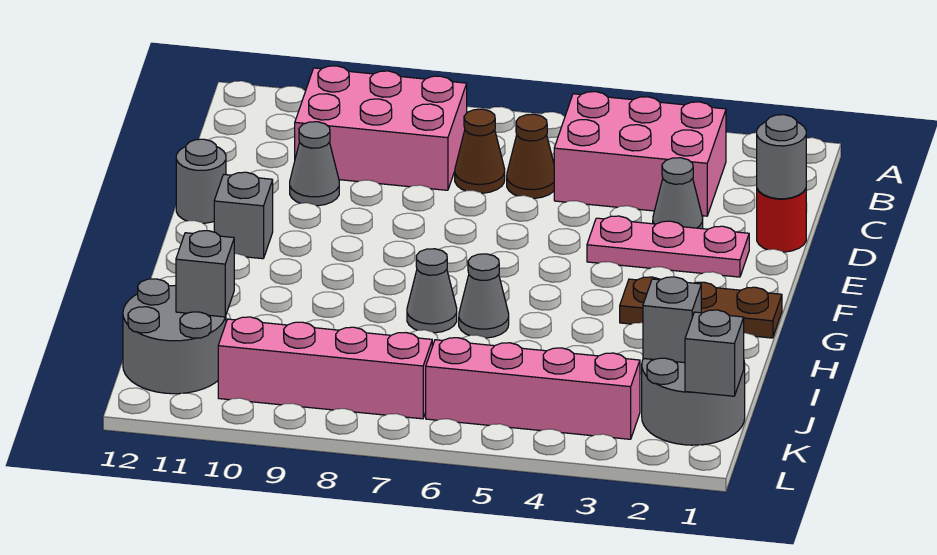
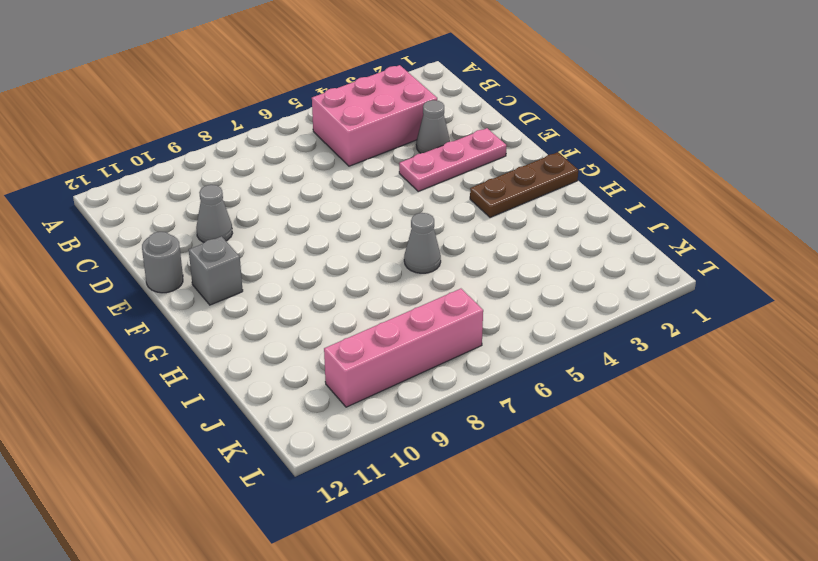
none -> pink brick B8:C10 level 1
none -> brown cone C6 level 1
none -> brown cone C7 level 1

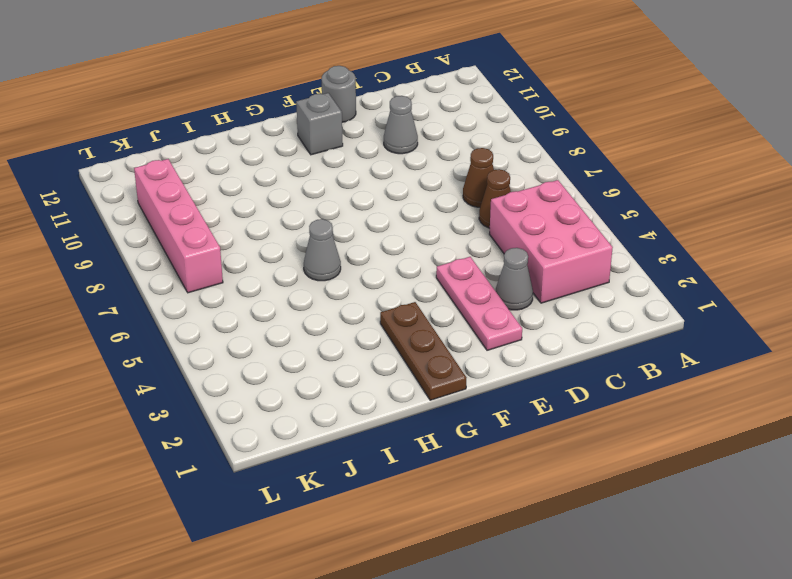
none -> pink brick B8:C10 level 1
none -> red round brick D1 level 1
none -> grey cone H7 level 1

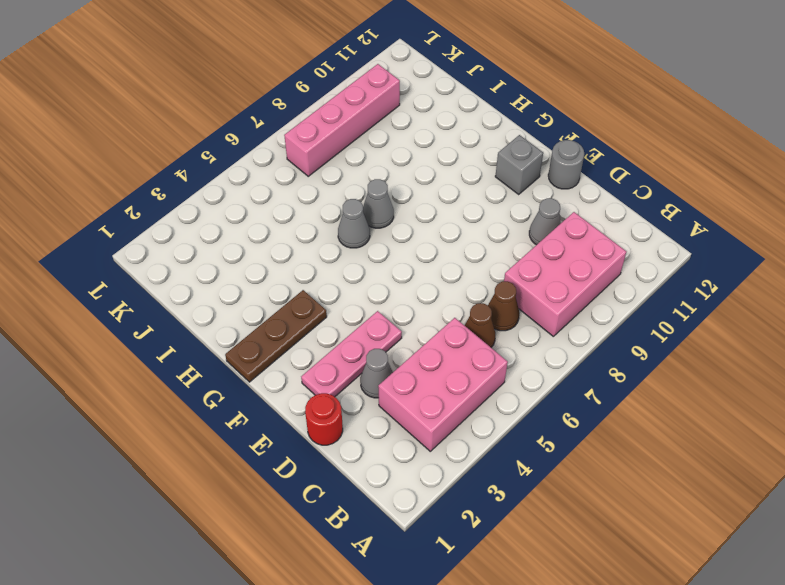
none -> grey round brick J1:K2 level 1
none -> grey round brick J11:K12 level 1
none -> pink brick K3:K6 level 1

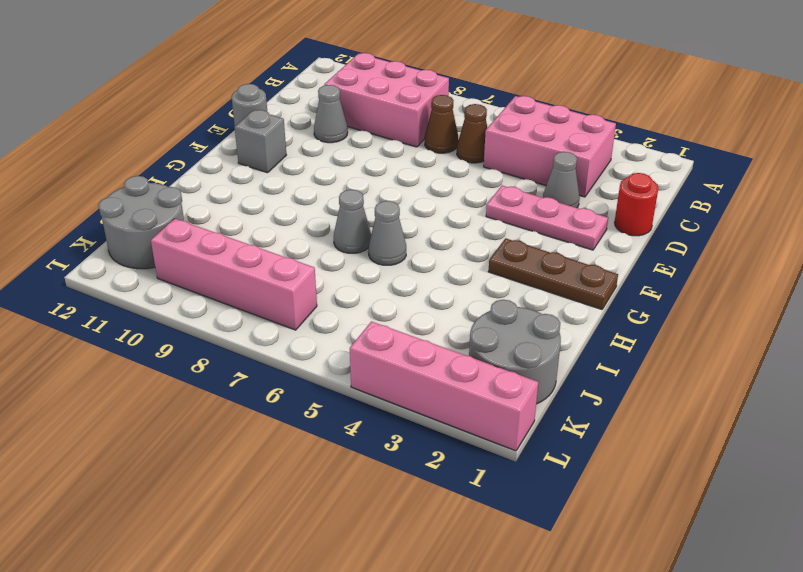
pink brick L1:L4 level 1 -> pink brick K3:K6 level 1
none -> grey round brick D1 level 2
none -> grey brick J2 level 2
none -> grey brick J11 level 2

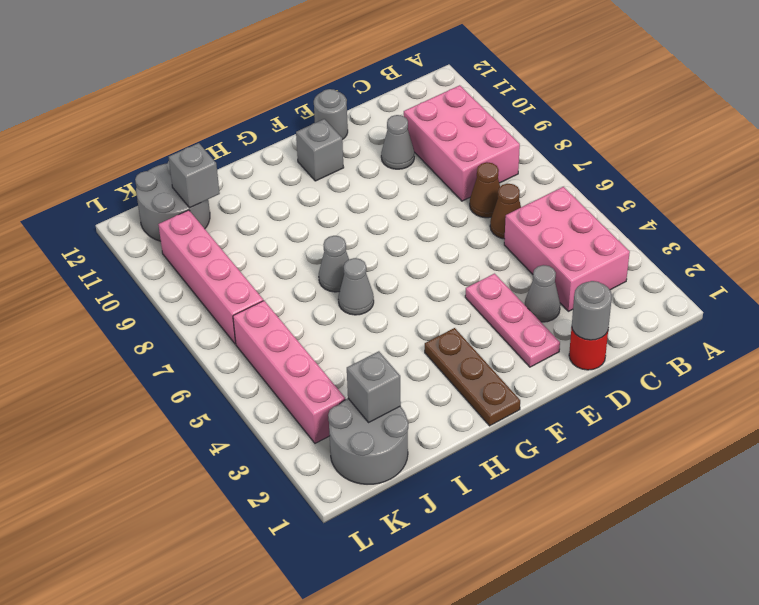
none -> grey brick K1 level 2

